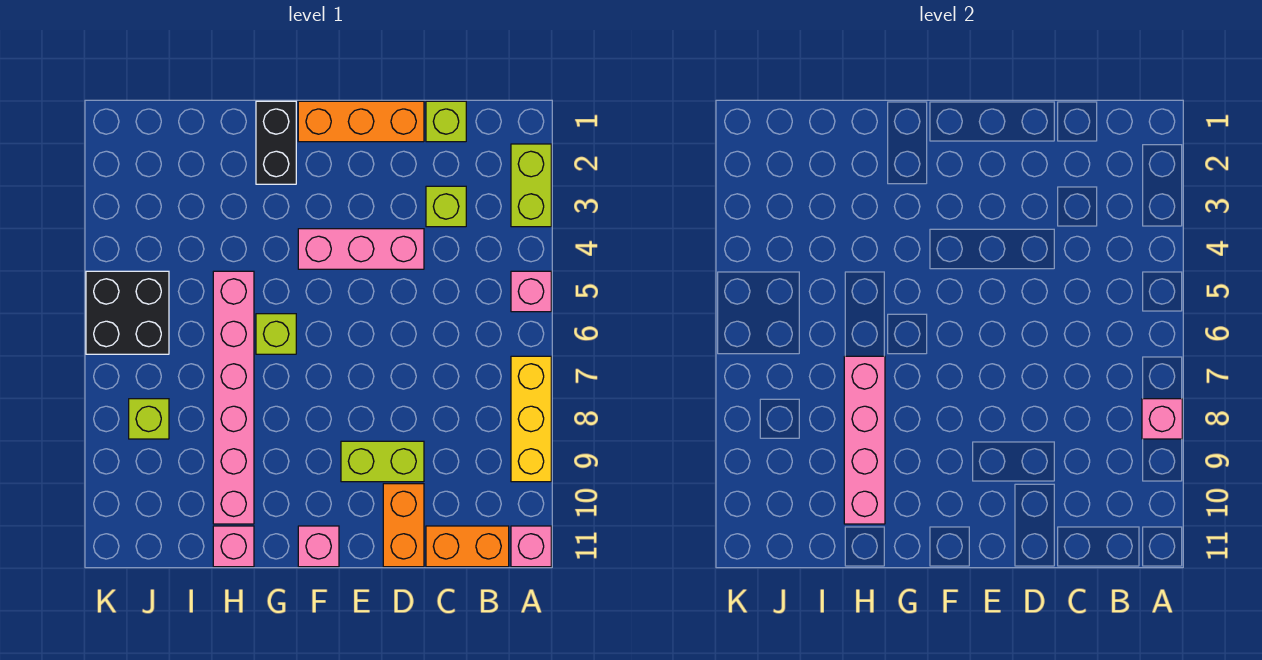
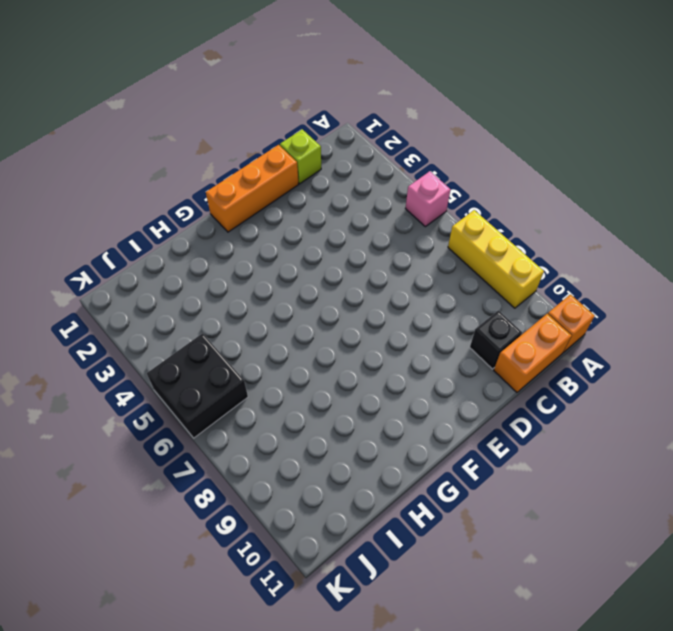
orange brick A11 level 1 -> pink brick A11 level 1
black brick C10 level 1 -> none
none -> lime brick A2:A3 level 1
none -> lime brick C3 level 1
none -> pink brick D4:F4 level 1

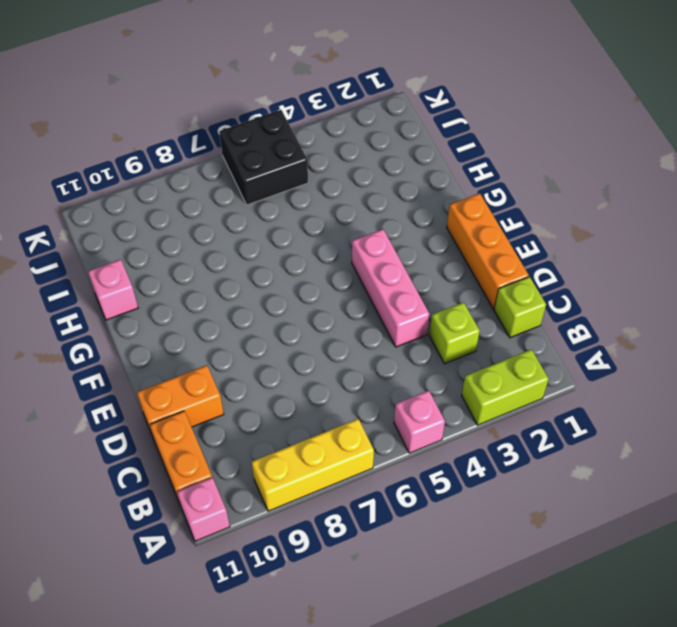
none -> lime brick D9:E9 level 1
none -> pink brick F11 level 1
none -> black brick G1:G2 level 1

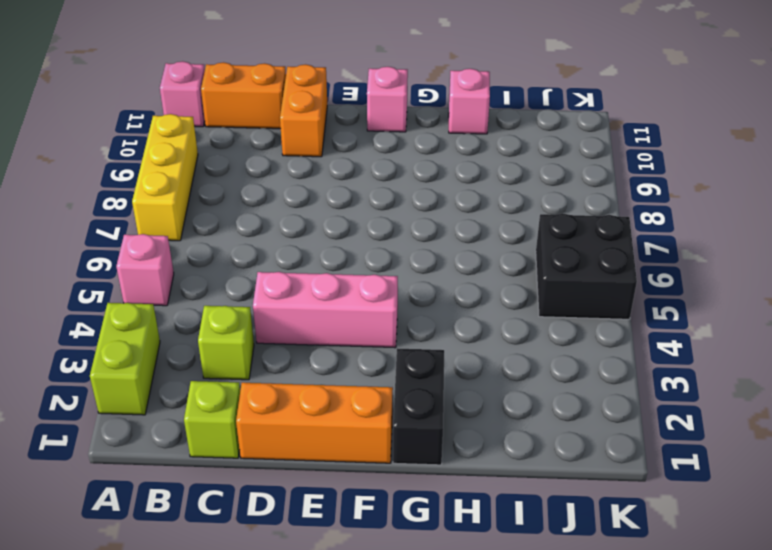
none -> lime brick D9:E9 level 1
none -> lime brick G6 level 1
none -> pink brick H5:H10 level 1

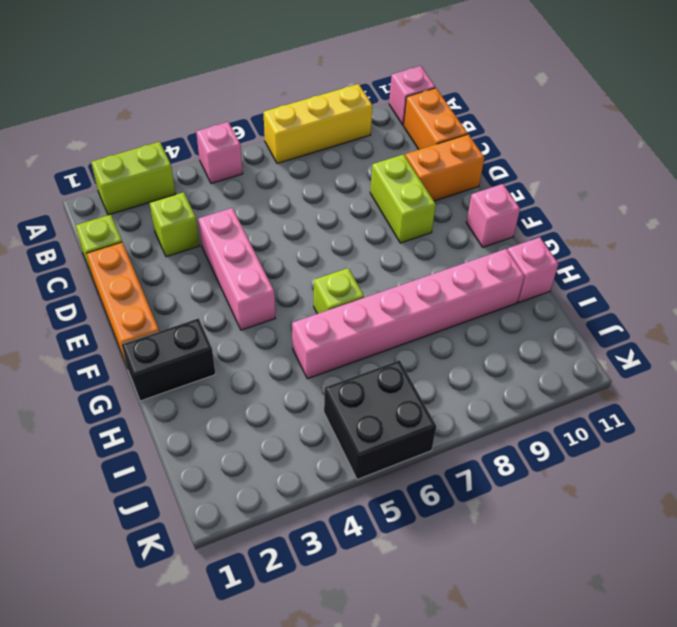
none -> lime brick J8 level 1
none -> pink brick A8 level 2
none -> pink brick H7:H10 level 2

